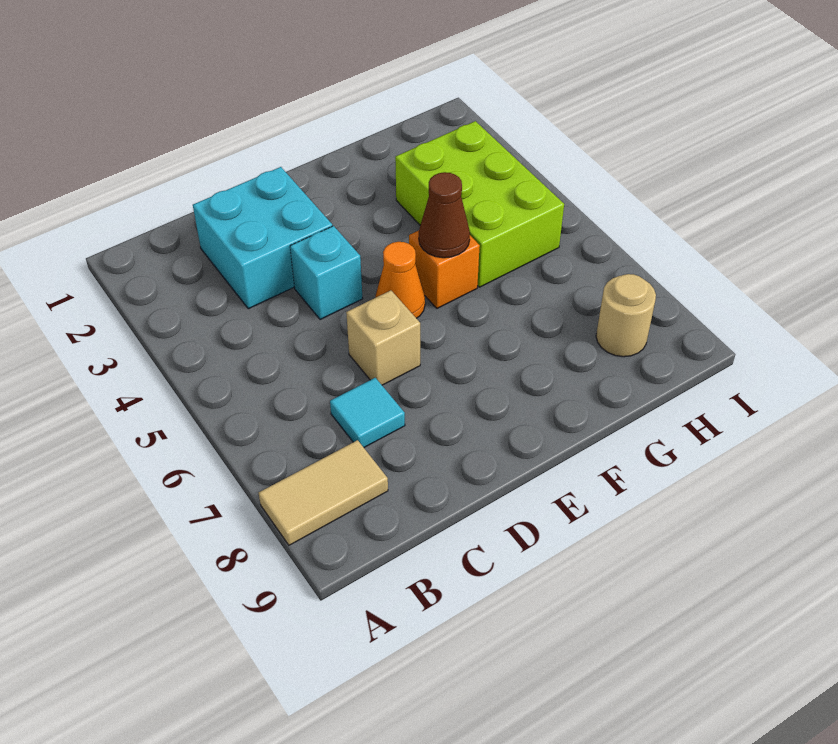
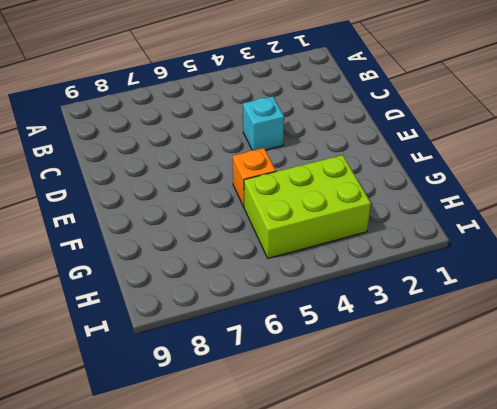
none -> tan tile A8:B8 level 1
none -> cyan brick C2:D3 level 1

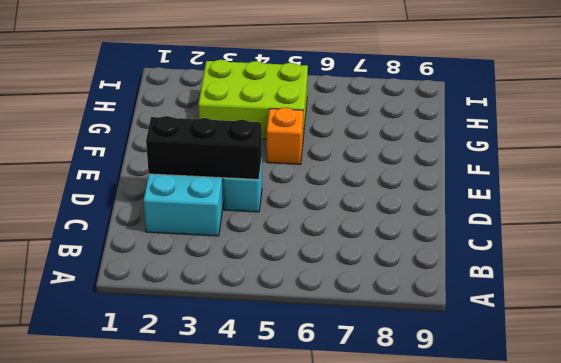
black brick D2:D4 level 2 -> none
none -> tan tile A8:B8 level 1
none -> cyan tile C7 level 1

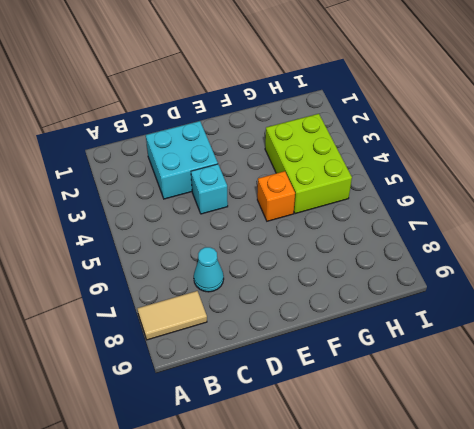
cyan cone C7 level 1 -> cyan tile C7 level 1
none -> tan brick D6 level 1
none -> orange cone E5 level 1

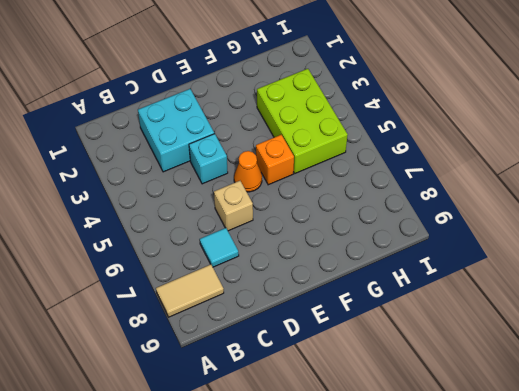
none -> tan round brick H8 level 1
none -> brown cone F5 level 2

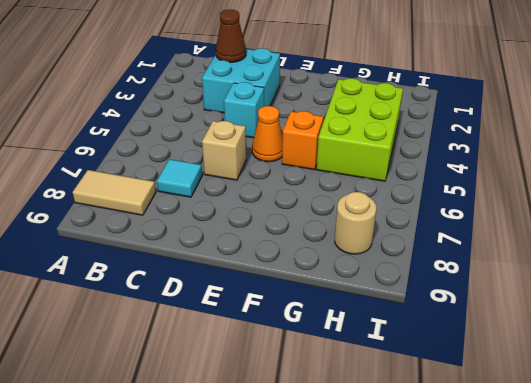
brown cone C2 level 2 -> brown cone F5 level 2

